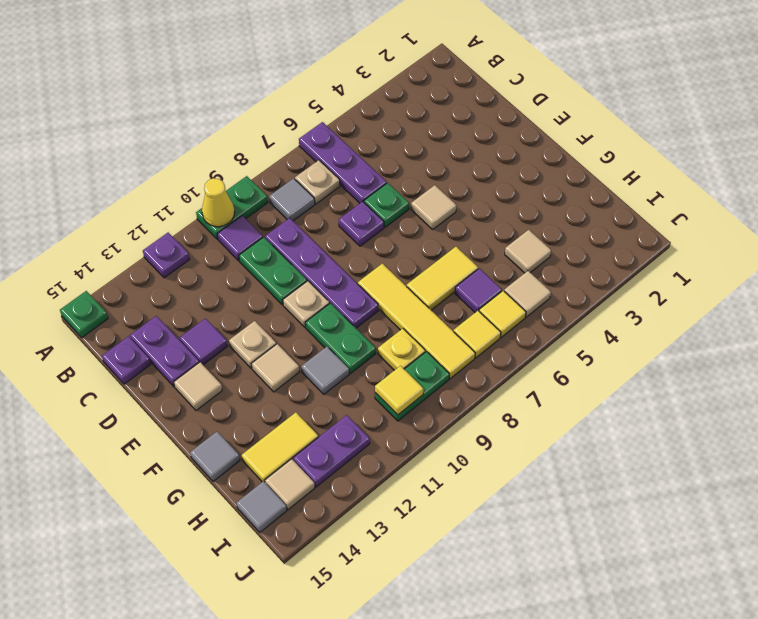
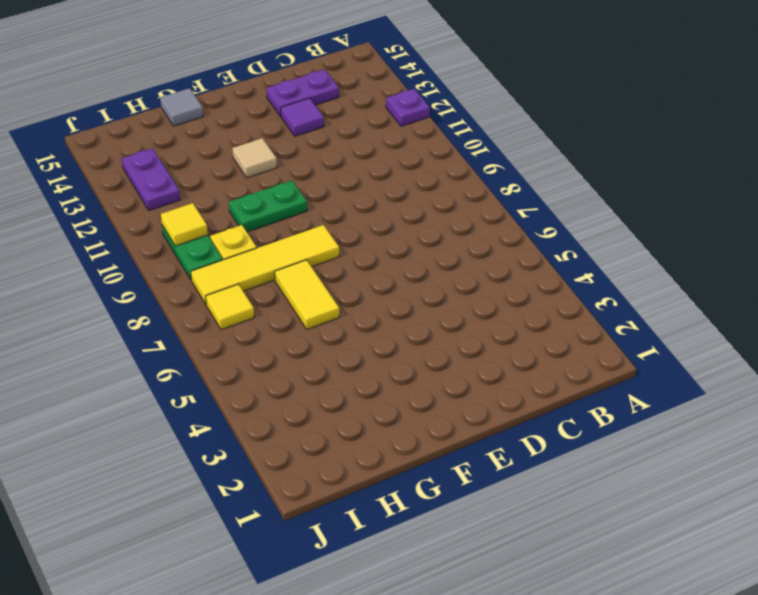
none -> purple plate A6:C6 level 1
none -> green plate A9:A10 level 1
none -> green plate A15 level 1
none -> tan plate B7 level 1

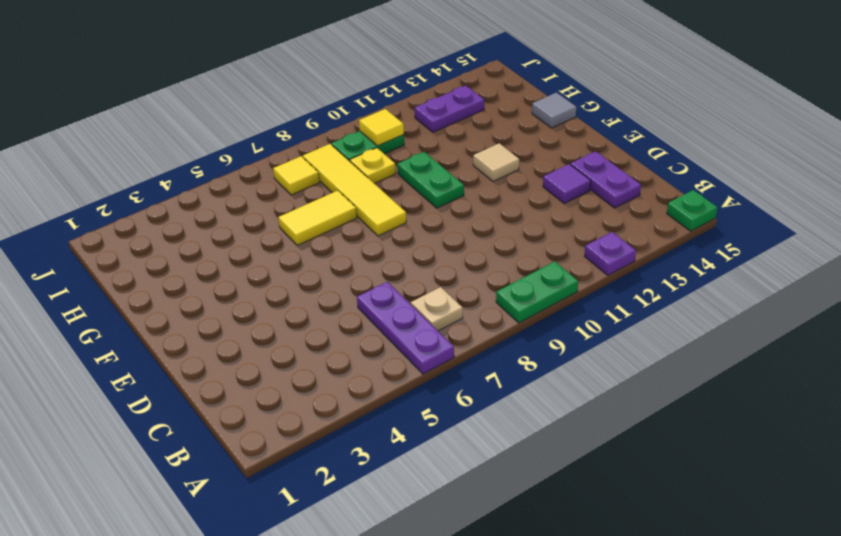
none -> grey tile B8 level 1
none -> purple tile B10 level 1
none -> purple plate C9:F9 level 1
none -> green plate C10:D10 level 1

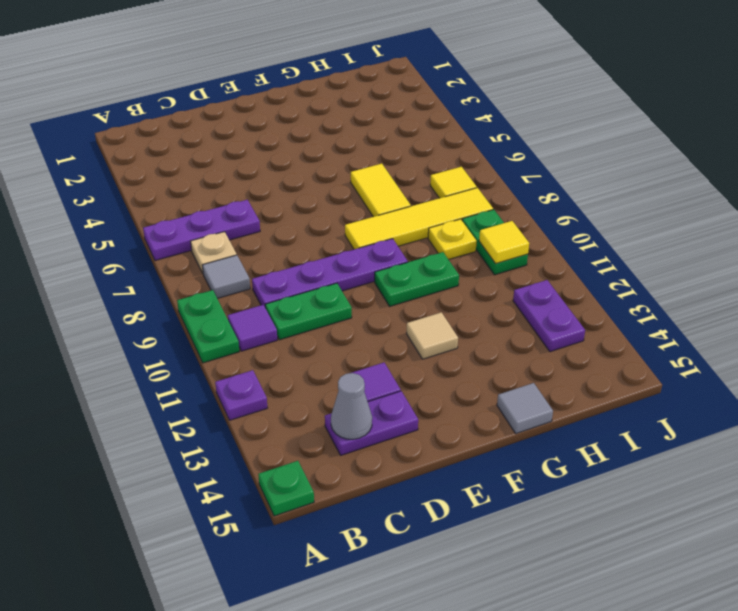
grey cone C14 level 2 -> none
none -> purple plate C15 level 1
none -> green plate D6 level 1
none -> purple plate D7 level 1
none -> tan tile E5 level 1

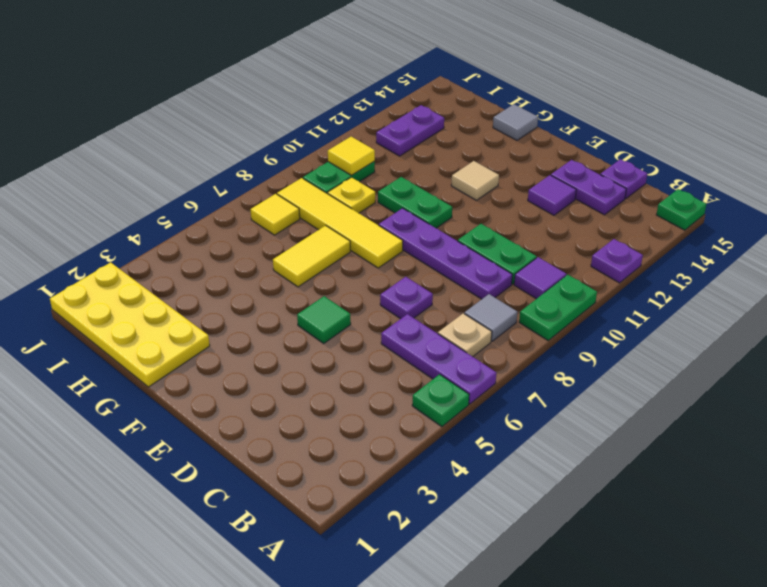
green plate A5 level 1 -> green plate D6 level 1
green tile E5 level 1 -> tan tile E5 level 1
yellow plate G1:J2 level 1 -> none
none -> tan plate E10 level 1
none -> tan plate E12 level 1
none -> tan tile E14 level 1
none -> grey tile G11 level 1

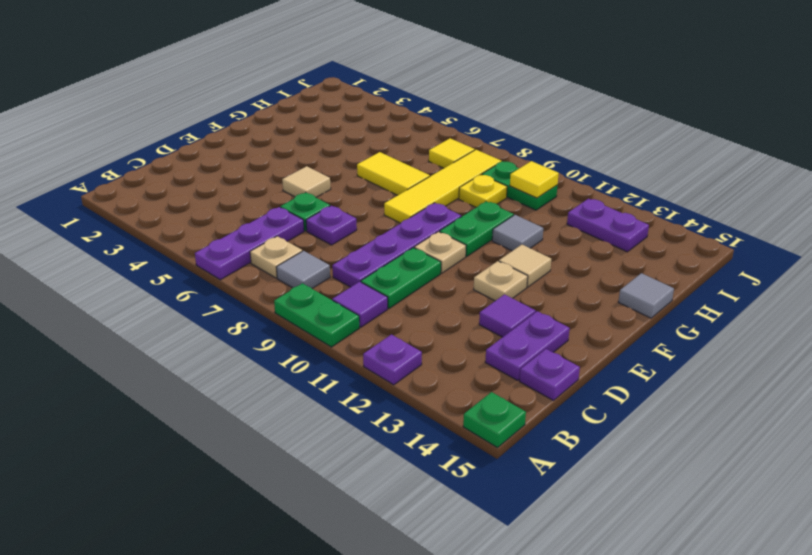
none -> tan tile E14 level 1
none -> tan tile H4 level 1
none -> purple tile H6 level 1
none -> yellow tile H13:H14 level 1

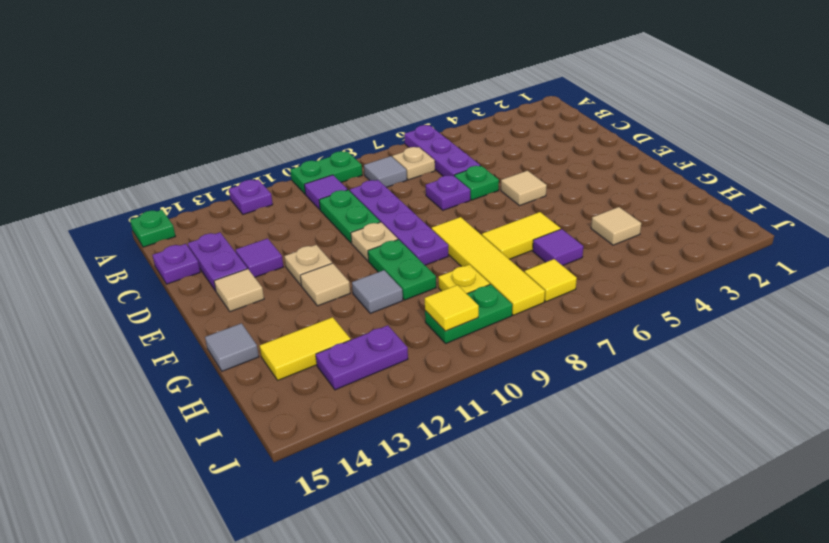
none -> tan tile I5 level 1
none -> yellow tile I6 level 1
none -> tan tile I14 level 1
none -> grey tile I15 level 1

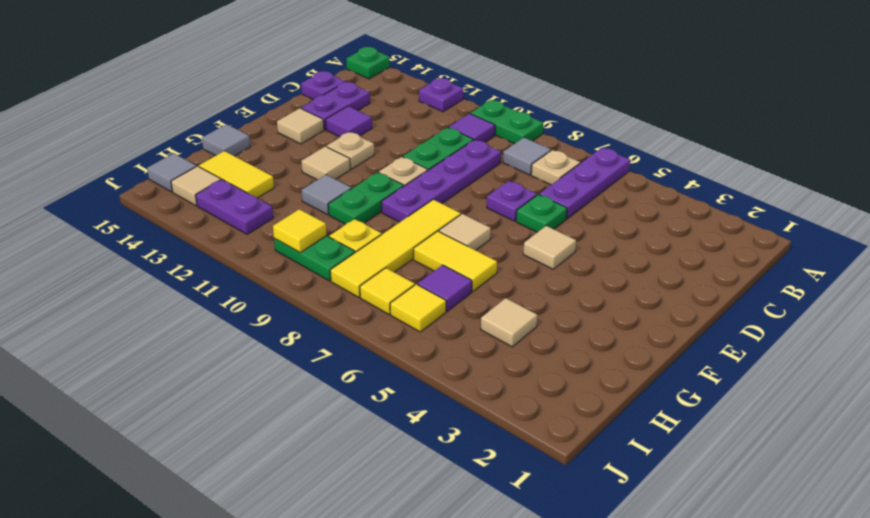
tan tile F7 level 1 -> tan tile I5 level 1
none -> yellow cone A10 level 2

